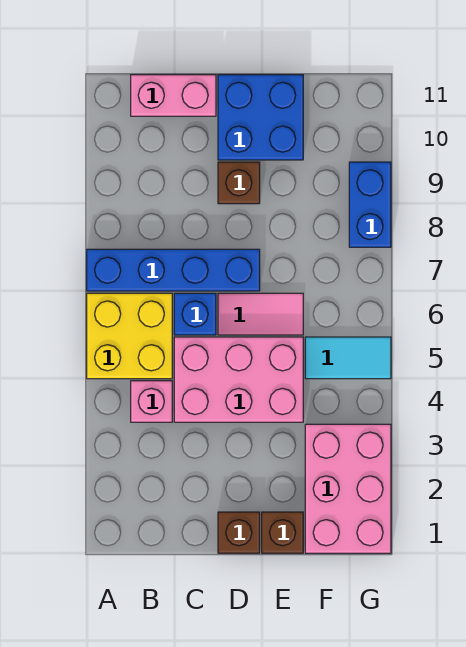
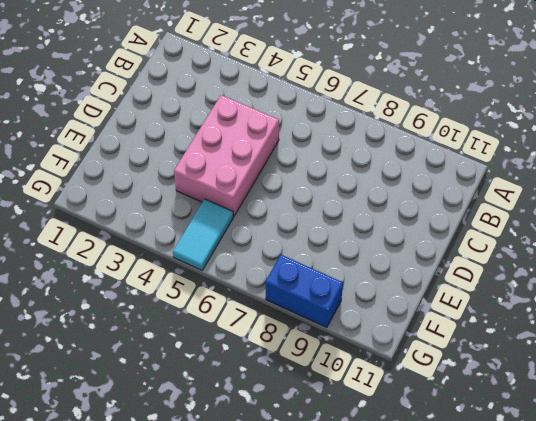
none -> yellow brick A5:B6 level 1
none -> blue brick A7:D7 level 1
none -> pink brick B4 level 1

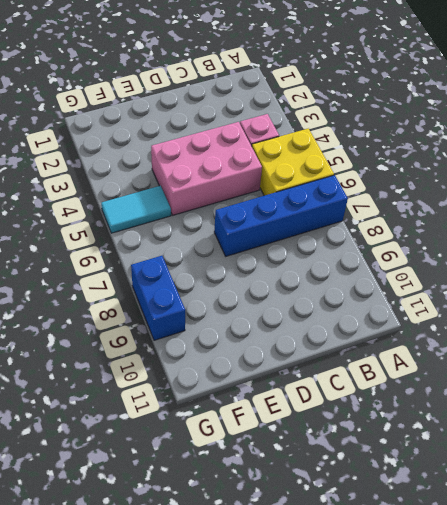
none -> pink brick B11:C11 level 1
none -> blue brick C6 level 1
none -> brown brick D1 level 1

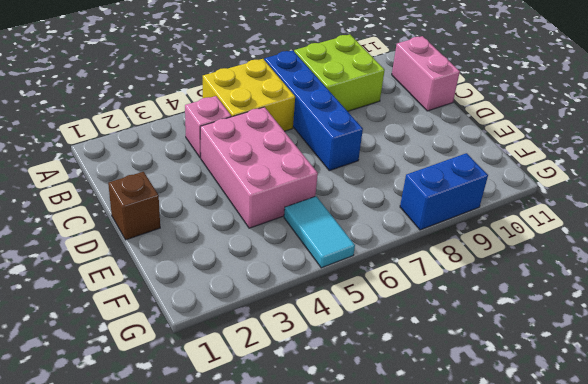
lime brick A8:B9 level 1 -> none
none -> blue brick C6 level 1
none -> pink tile D6:E6 level 1
none -> brown brick D9 level 1

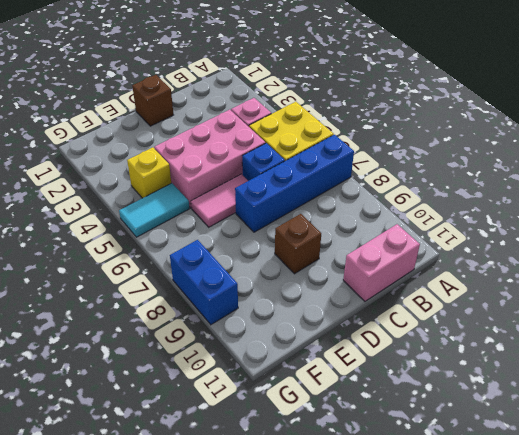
yellow brick F4 level 1 -> none
none -> blue brick D10:E11 level 1
none -> brown brick E1 level 1
none -> pink brick F1:G3 level 1

